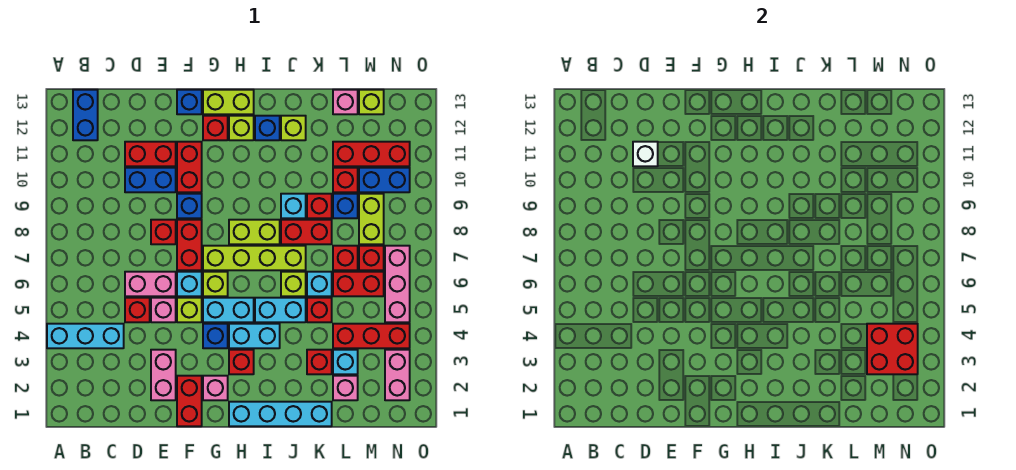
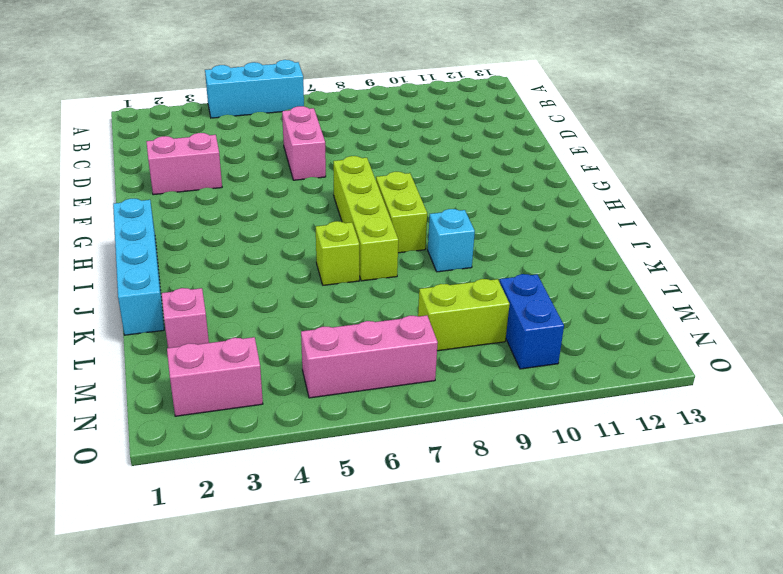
cyan brick A4:A6 level 1 -> cyan brick A4:C4 level 1
none -> blue brick B12:B13 level 1
none -> red brick D5 level 1
none -> blue brick D10:E10 level 1
none -> red brick D11:E11 level 1

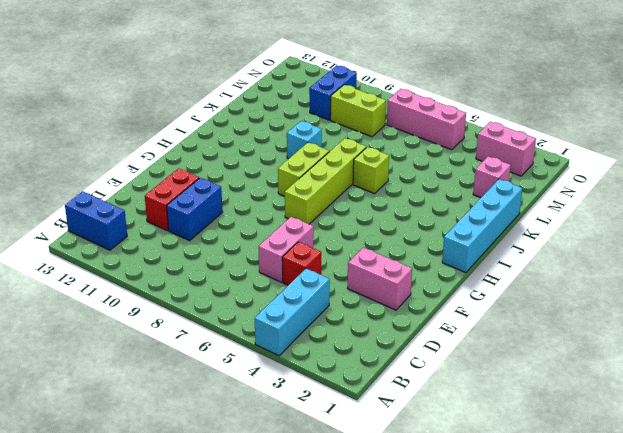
none -> pink brick E5 level 1
none -> red brick E8 level 1
none -> red brick F1:F2 level 1
none -> lime brick F5 level 1

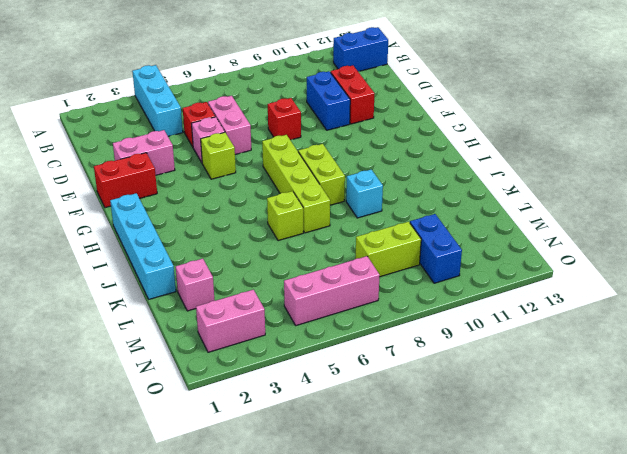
none -> cyan brick F6 level 1
none -> red brick F7:F8 level 1
none -> blue brick F9 level 1
none -> red brick F10:F11 level 1

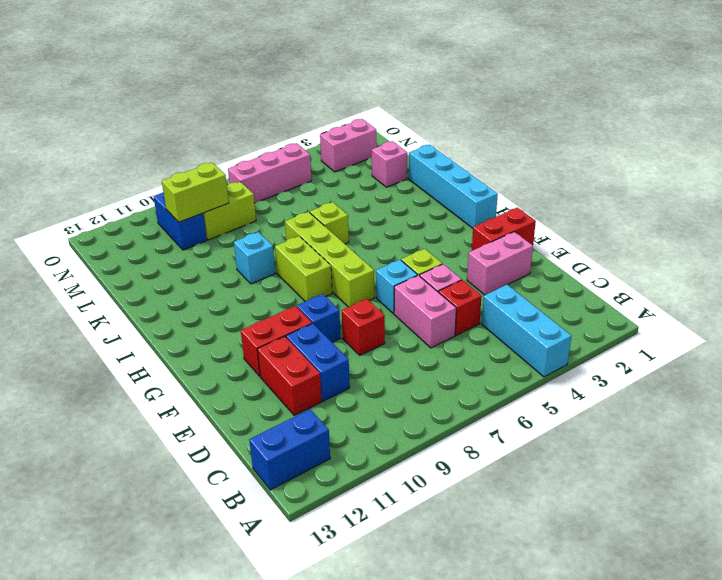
lime brick M9:M10 level 2 -> lime brick G13:H13 level 1
none -> red brick F7:F8 level 1
none -> blue brick F13 level 1
none -> pink brick G2 level 1
none -> blue brick G4 level 1

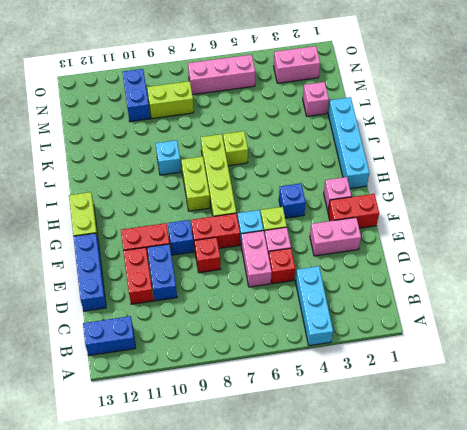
blue brick D13:F13 level 1 -> blue brick F13 level 1
none -> cyan brick G5:H5 level 1
none -> lime brick G6 level 1
none -> red brick G12 level 1
none -> red brick H3 level 1

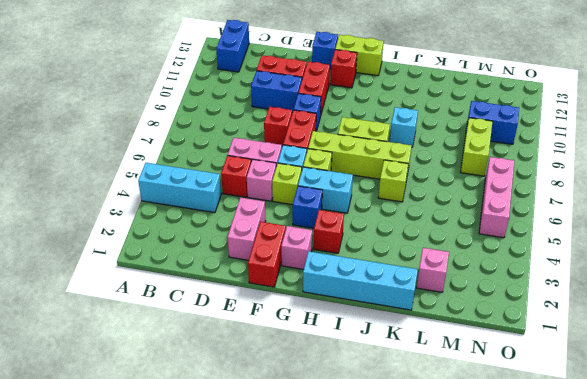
none -> cyan brick H4:I4 level 1
none -> lime brick H12 level 1
none -> cyan brick I5:J5 level 1
none -> blue brick I12 level 1

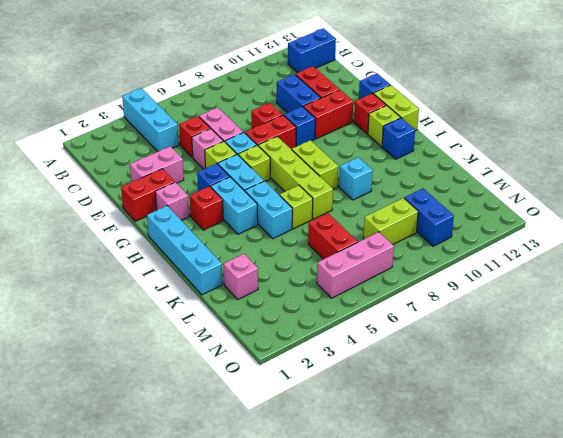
none -> red brick J8:K8 level 1
none -> lime brick J12 level 1
none -> red brick K3 level 1
none -> red brick K5 level 1

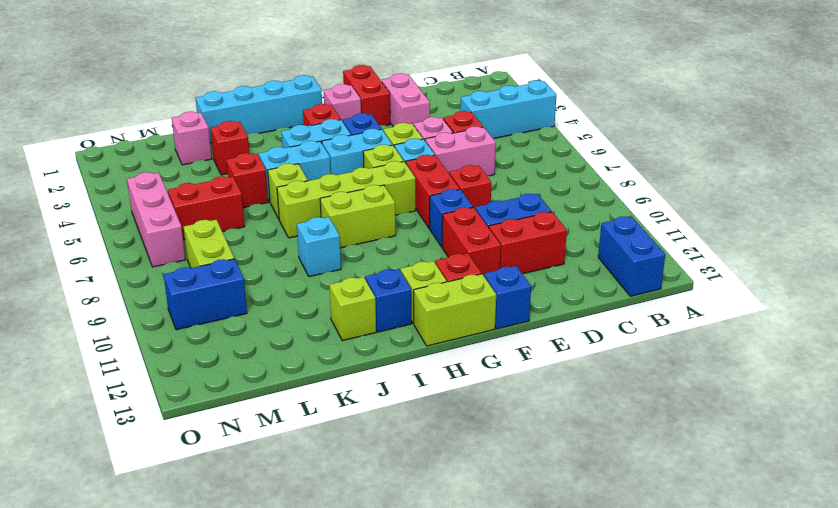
none -> red brick J8:K8 level 1
none -> cyan brick K6 level 1
none -> red brick K9 level 1
none -> cyan brick L3 level 1

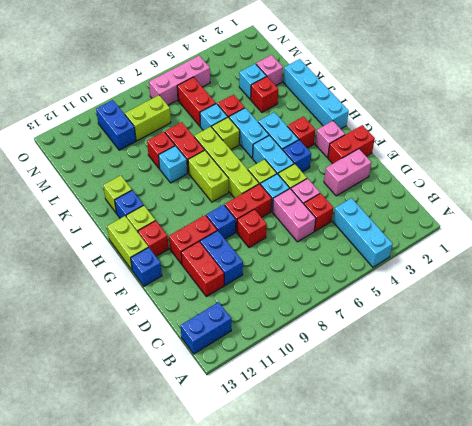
none -> red brick L4:N4 level 1
none -> red brick L7 level 1
none -> blue brick L9 level 1
none -> red brick L10 level 1

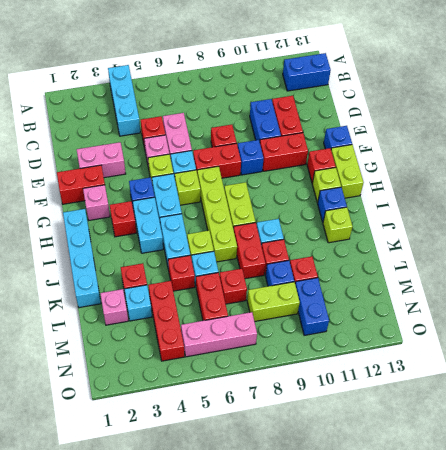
none -> red brick L11:N11 level 1
none -> pink brick L13 level 1
none -> red brick M7 level 1
none -> lime brick M13 level 1

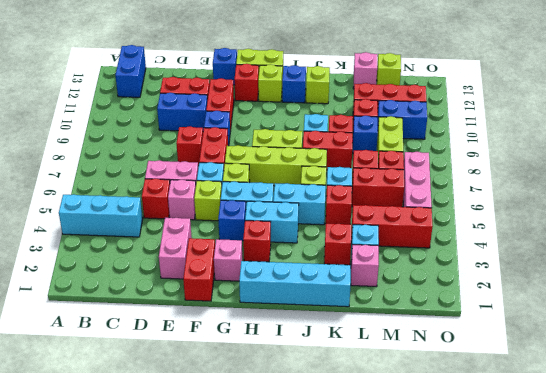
none -> pink brick N2:N3 level 1
none -> white brick D11 level 2
none -> red brick M3:N4 level 2

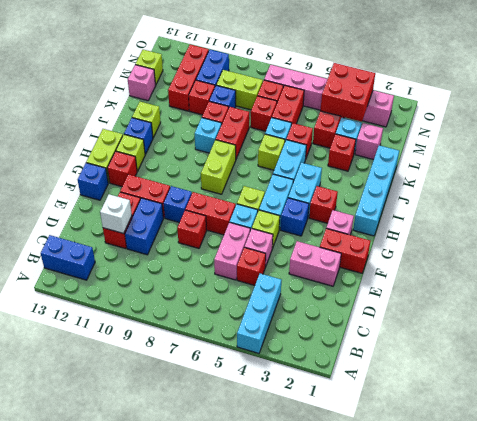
none -> lime brick G7:J7 level 1

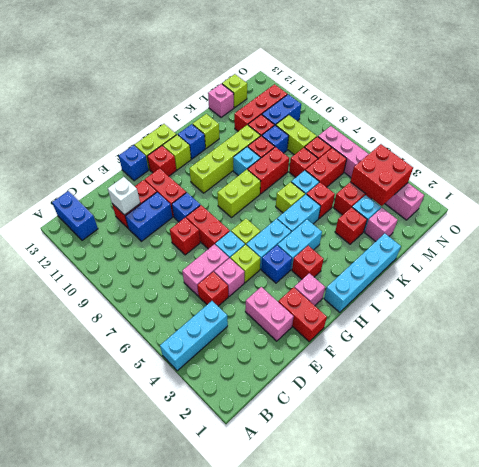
lime brick H10:K10 level 1 -> lime brick G7:J7 level 1

